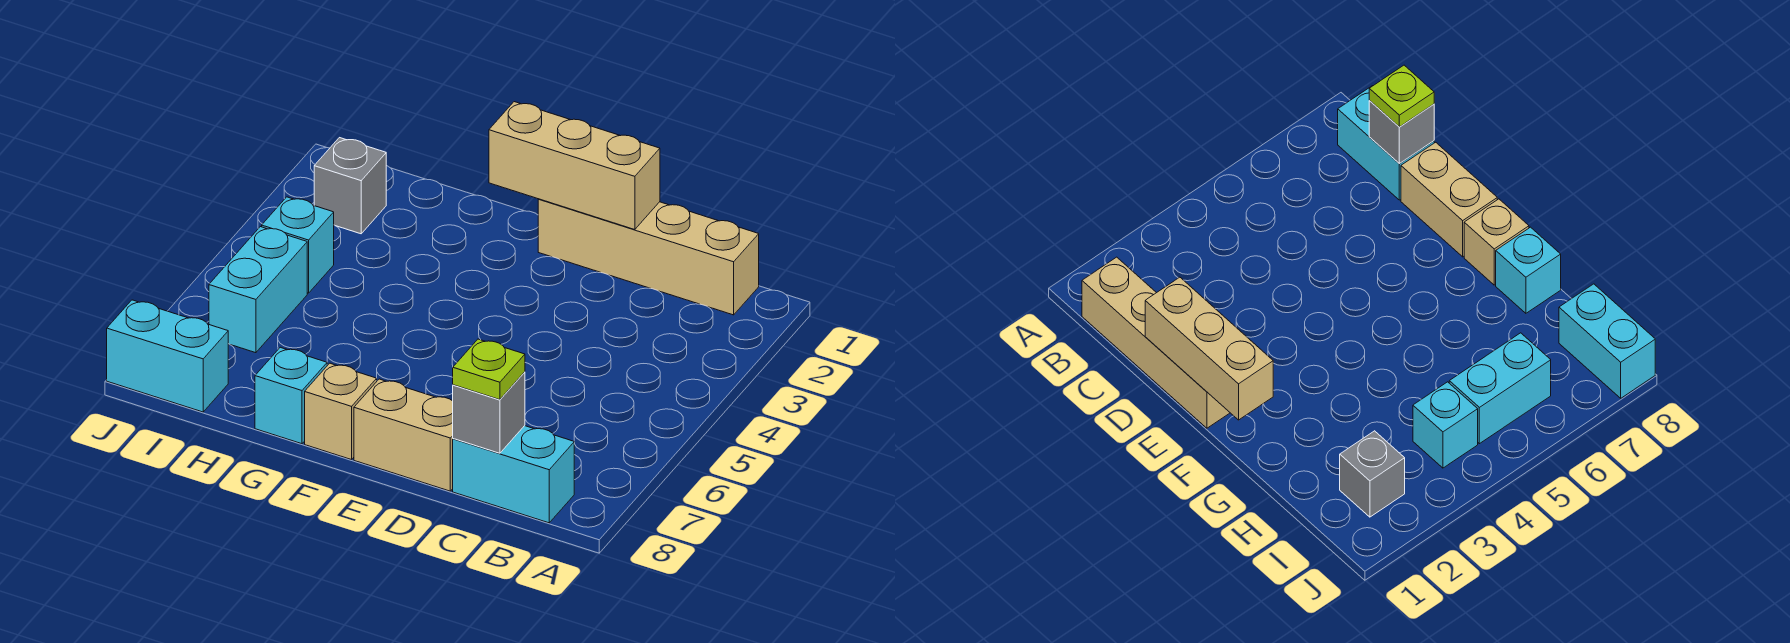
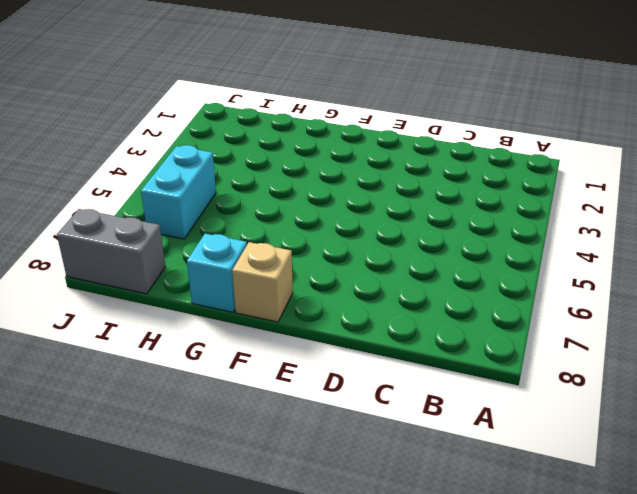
grey brick I8:J8 level 1 -> cyan brick I8:J8 level 1
none -> tan brick B1:E1 level 1
none -> cyan brick B8:C8 level 1
none -> tan brick D8:E8 level 1

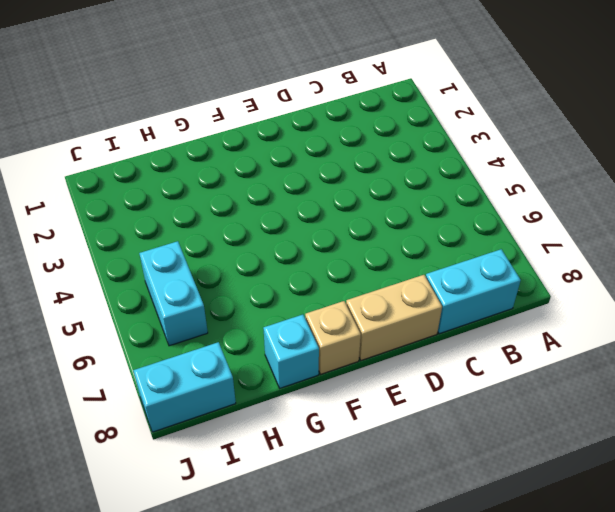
none -> tan brick B1:E1 level 1
none -> grey brick I2 level 1
none -> cyan brick I4 level 1

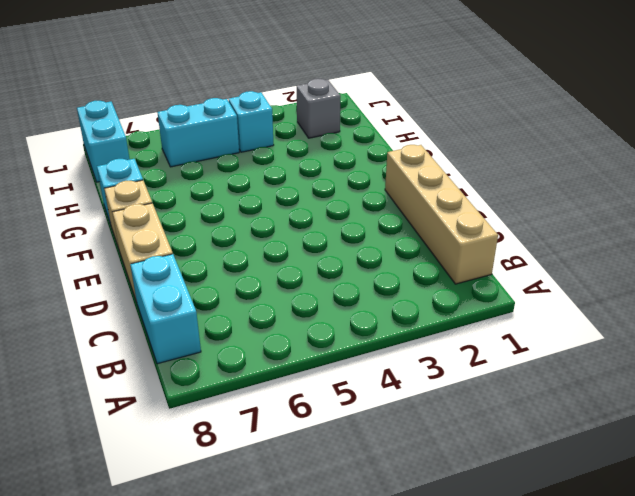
none -> grey brick C8 level 2
none -> tan brick D1:F1 level 2
none -> lime plate C8 level 3

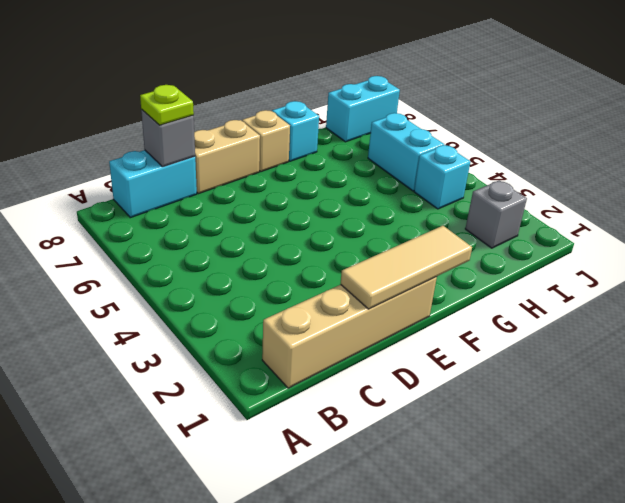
tan tile D1:F1 level 2 -> tan brick D1:F1 level 2

